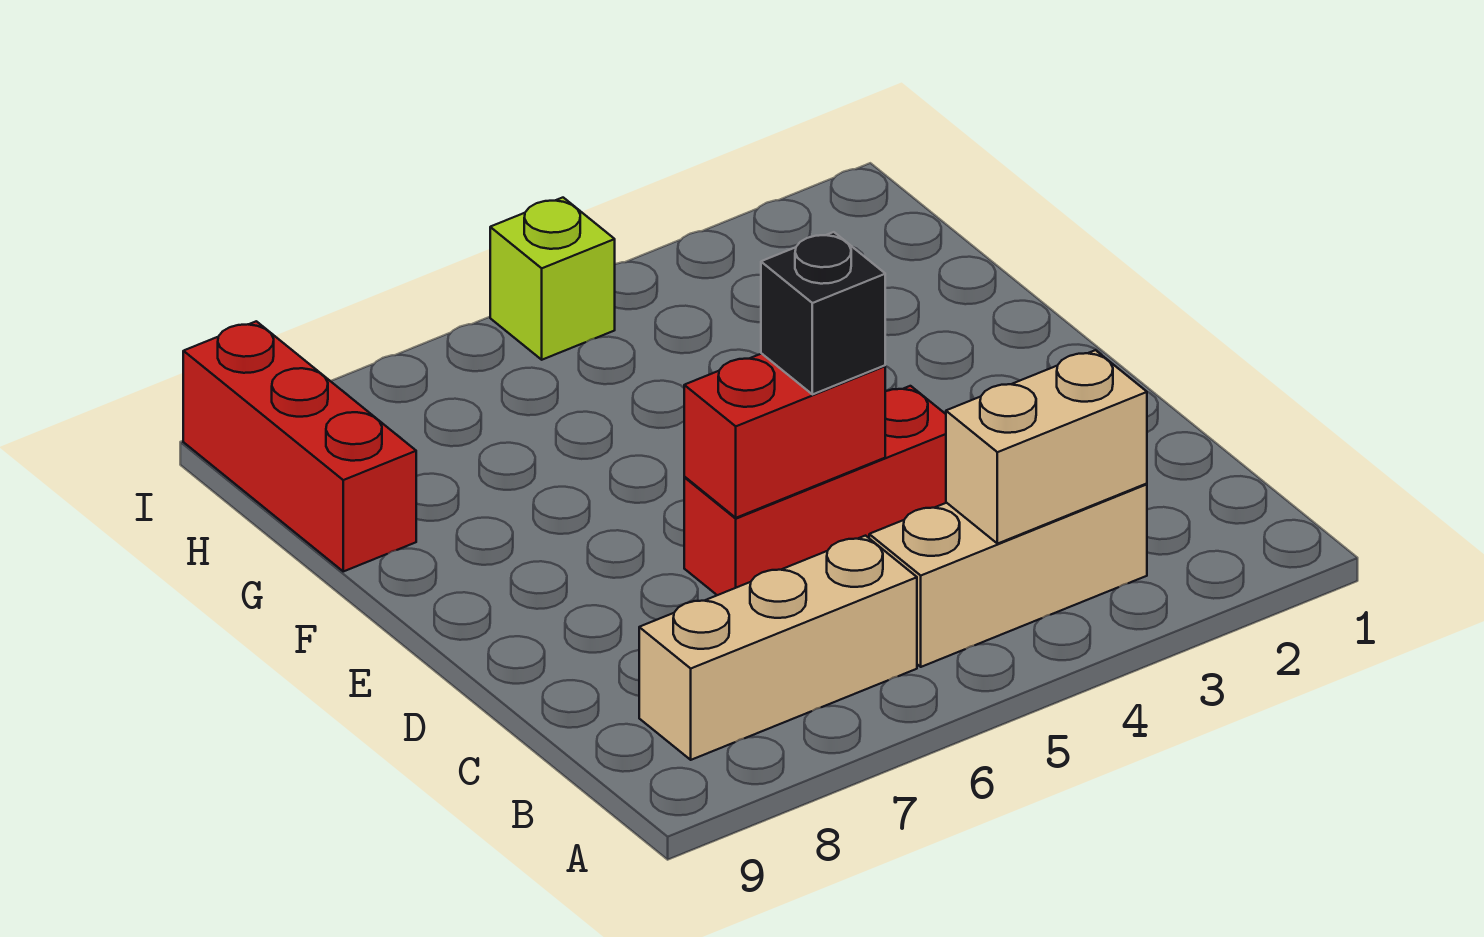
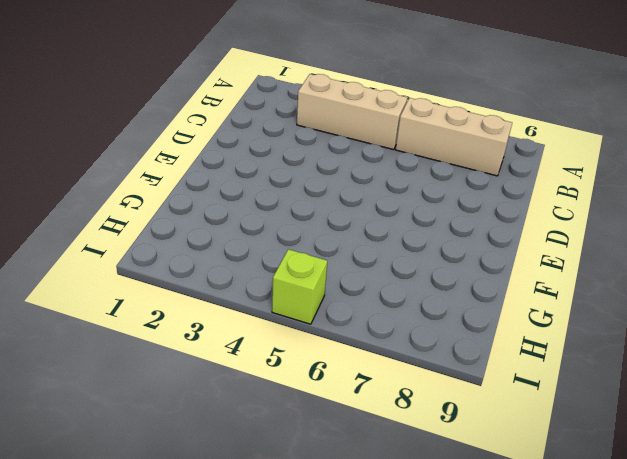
none -> red brick D4:D6 level 1
none -> red brick G9:I9 level 1

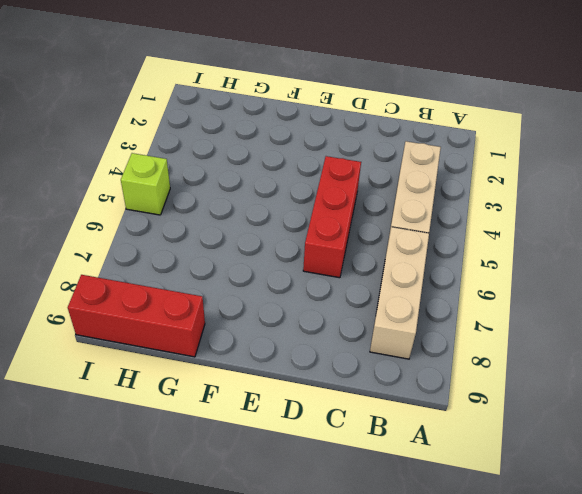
none -> tan brick B3:B4 level 2
none -> red brick D5:D6 level 2

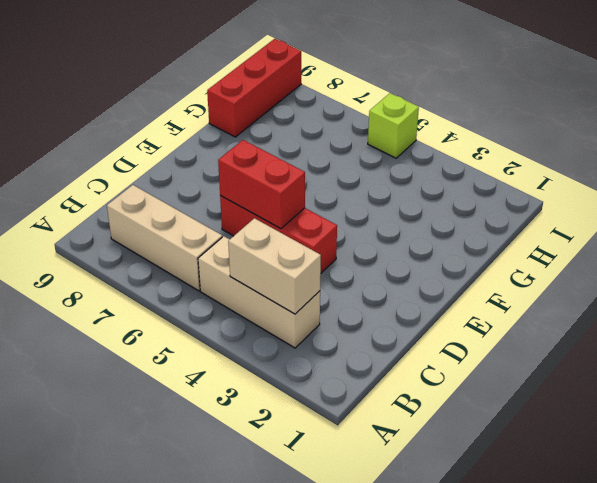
none -> black brick D5 level 3

